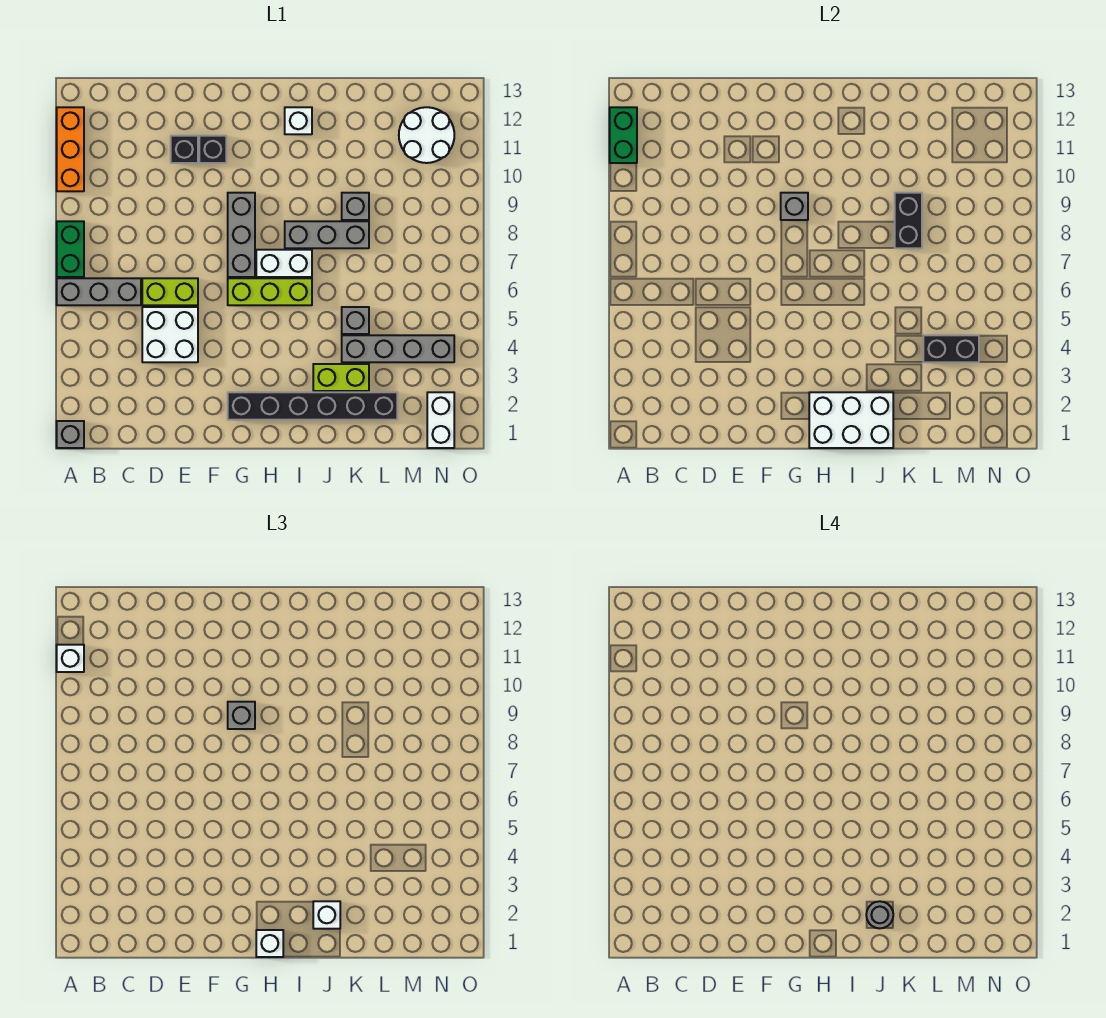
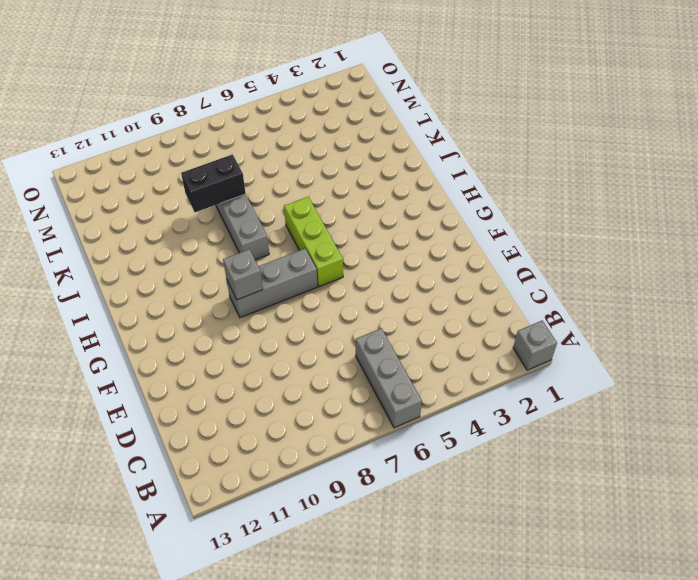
none -> green brick A7:A8 level 1
none -> orange brick A10:A12 level 1
none -> white brick D4:E5 level 1
none -> lime brick D6:E6 level 1

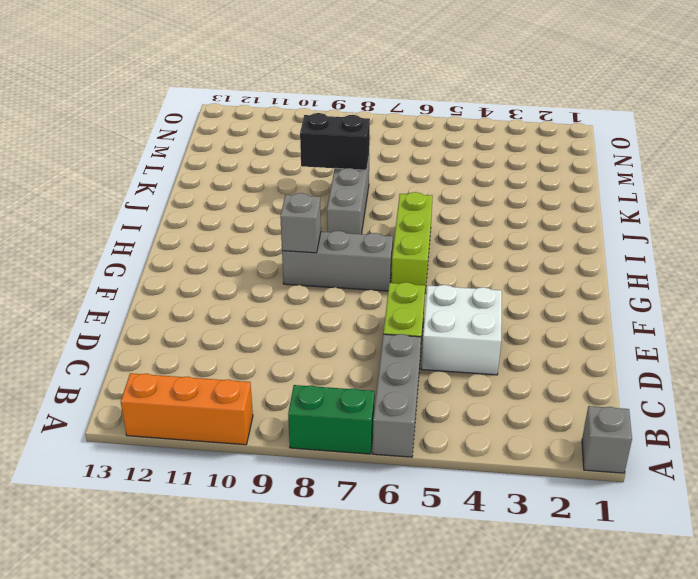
none -> black brick E11 level 1
none -> black brick F11 level 1
none -> black brick G2:L2 level 1
none -> white brick H7:I7 level 1

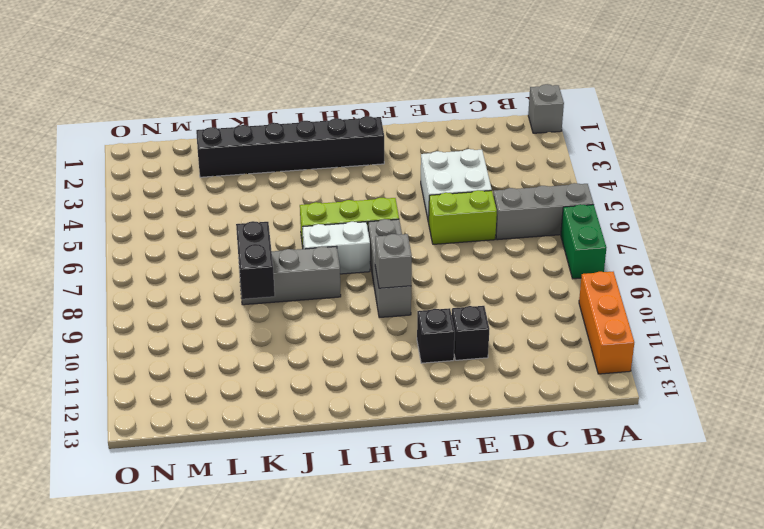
none -> white brick I12 level 1
none -> lime brick J3:K3 level 1
none -> grey brick K4:N4 level 1
none -> grey brick K5 level 1

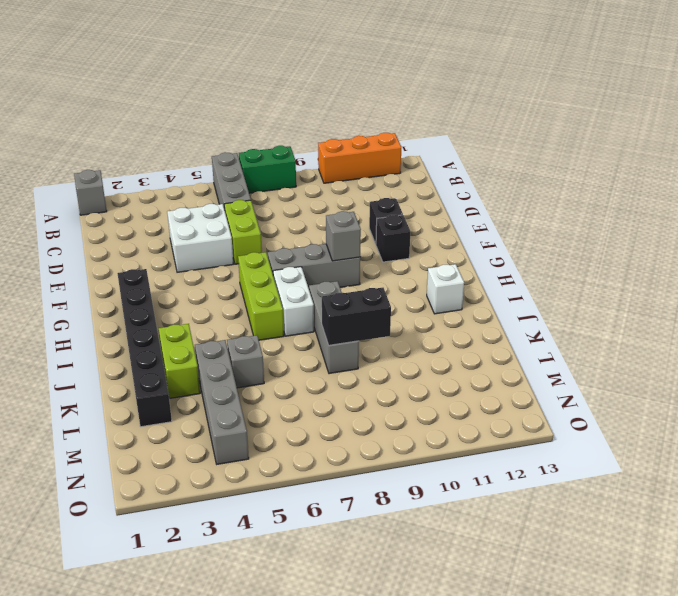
none -> grey brick K9 level 1
none -> white round brick M11:N12 level 1
none -> white brick N1:N2 level 1
none -> green brick A11:A12 level 2

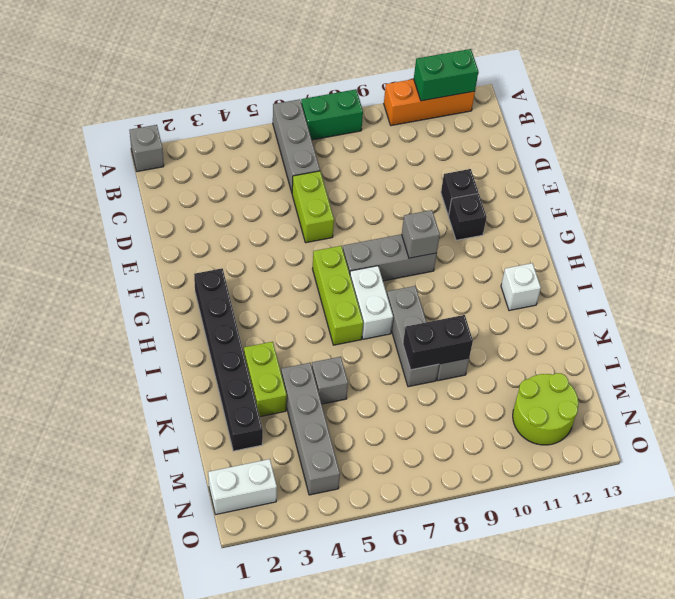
lime round brick M11:N12 level 1 -> white round brick M11:N12 level 1
none -> white brick D4:E5 level 1
none -> white brick H1:J2 level 2
none -> black brick L4:M4 level 2
none -> white brick A11 level 3

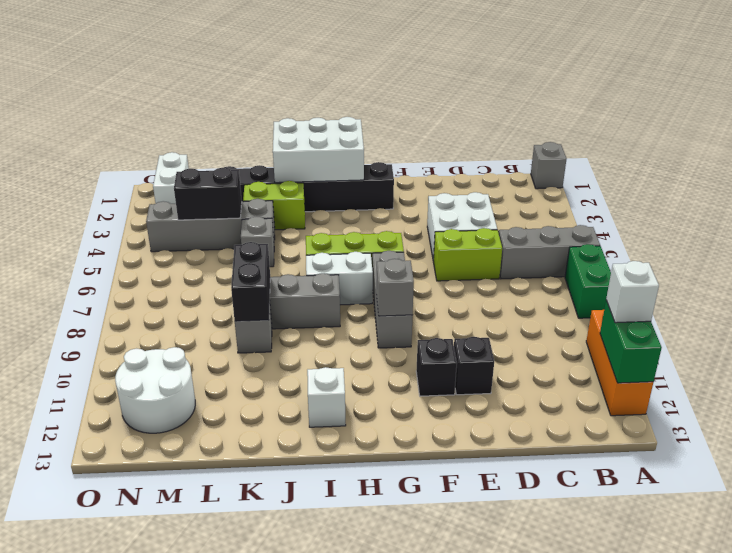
none -> grey brick G9 level 3
none -> white brick H1 level 3
none -> white brick J2 level 3
none -> grey round brick J2 level 4

